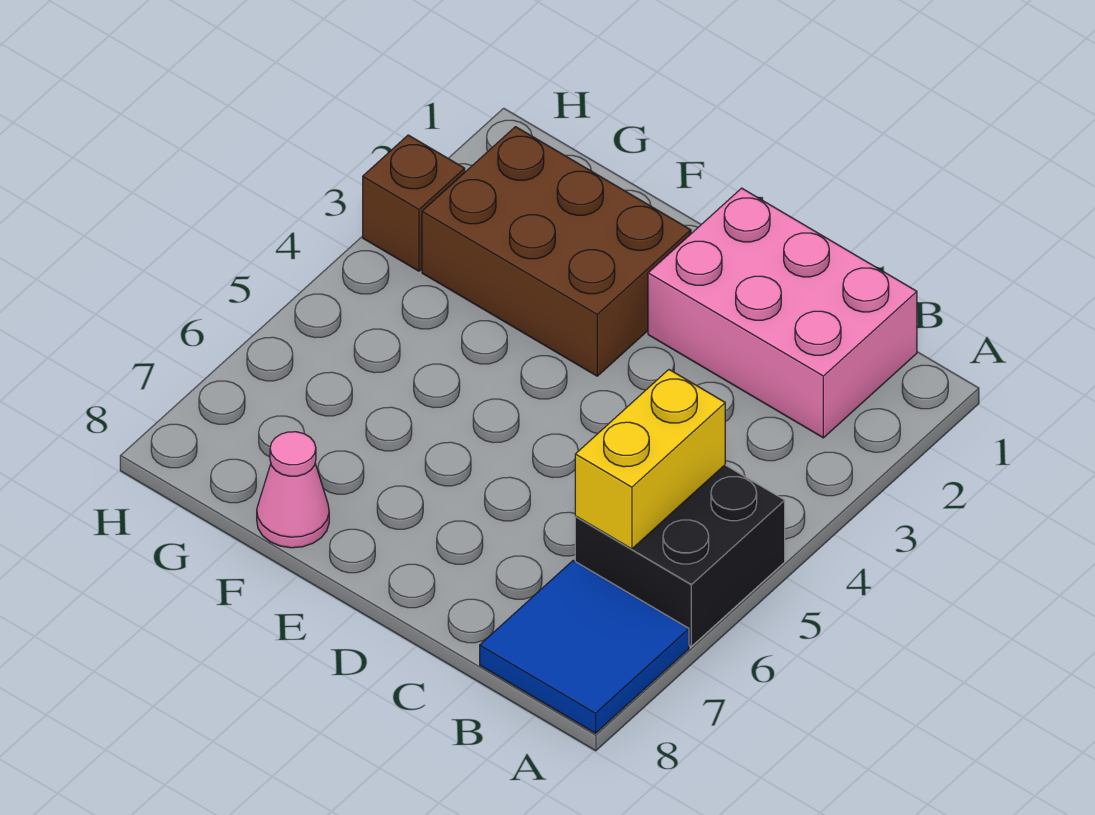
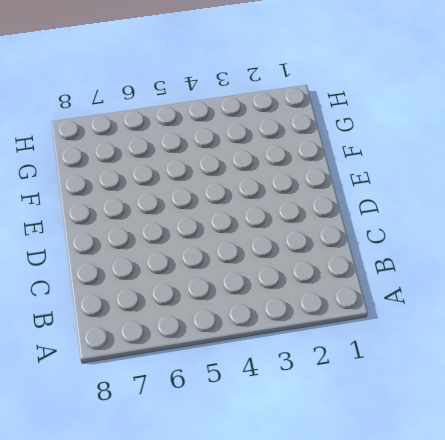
none -> black brick A5:B6 level 1
none -> blue tile A7:B8 level 1

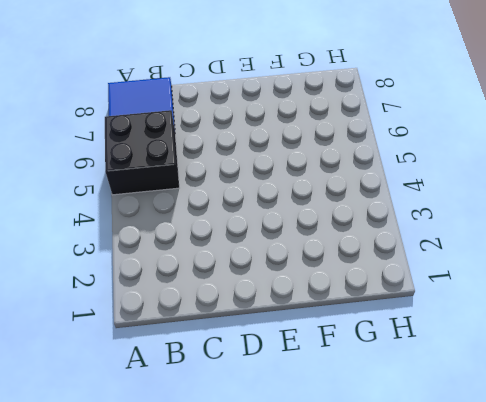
none -> pink brick B1:D2 level 1
none -> brown brick E2:G3 level 1

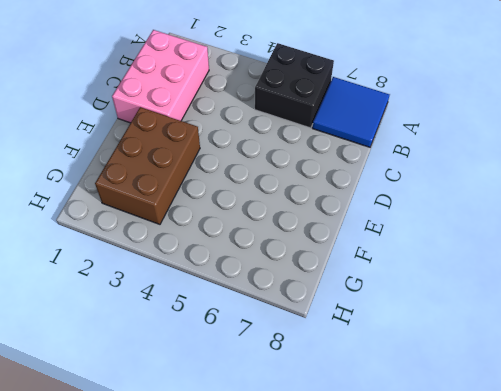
none -> pink cone F8 level 1
none -> brown brick H3 level 1

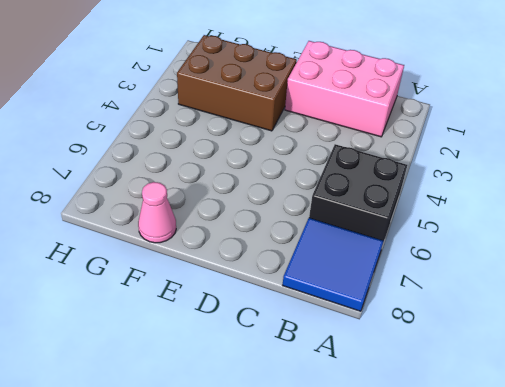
none -> brown brick H3 level 1
none -> yellow brick B5:B6 level 2

